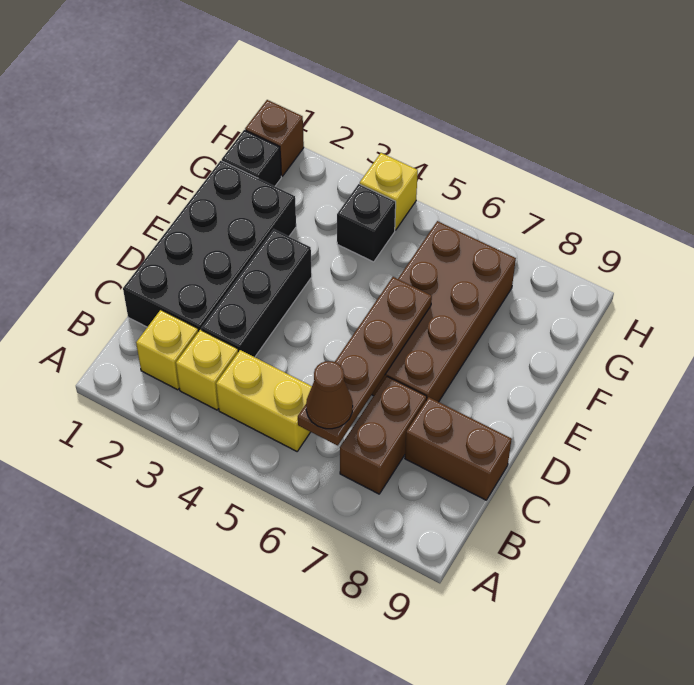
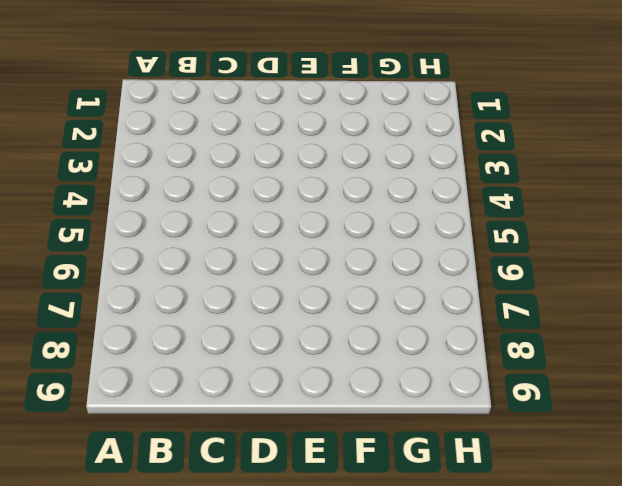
none -> yellow brick B2 level 1
none -> yellow brick B3 level 1
none -> yellow brick B4:B5 level 1

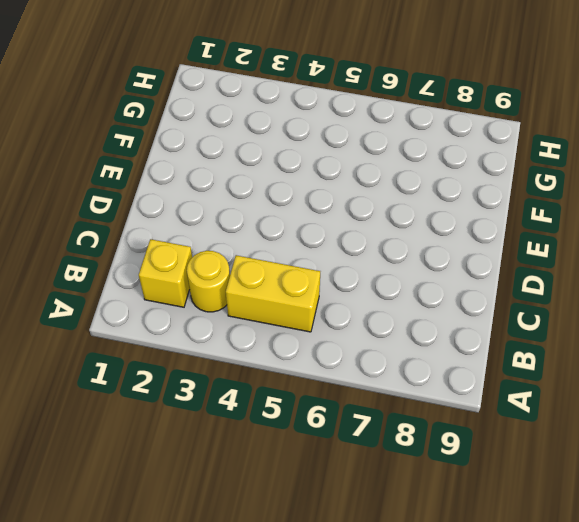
yellow round brick B3 level 1 -> yellow brick B3 level 1
none -> brown brick B7:C7 level 1
none -> black brick C1:F2 level 1
none -> black brick C3:E3 level 1

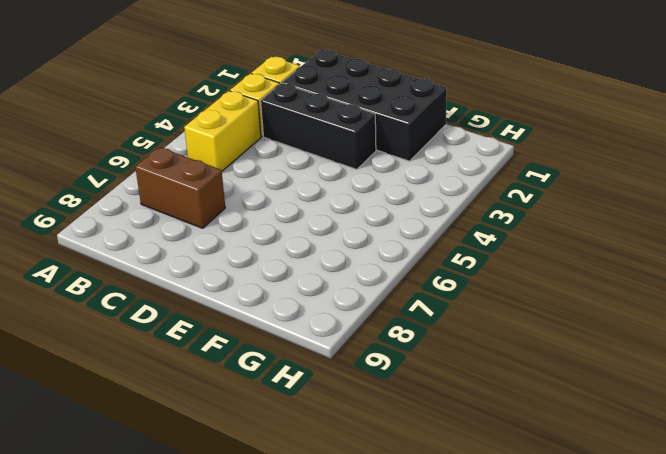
none -> brown brick C8:C9 level 1
none -> brown brick D6:G7 level 1
none -> black brick G1 level 1

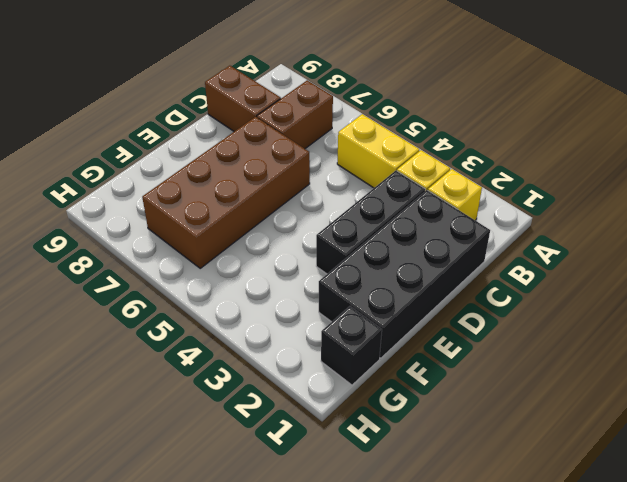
none -> black brick G4 level 1
none -> brown brick H1 level 1
none -> yellow brick H4 level 1

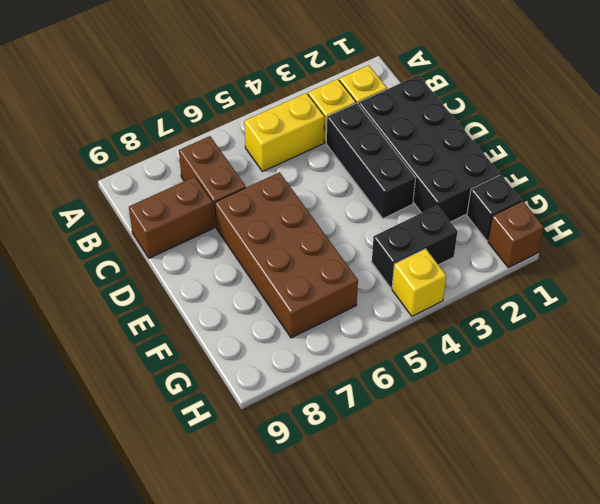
black brick G3:G4 level 1 -> black brick G4 level 1
none -> brown plate B6:E6 level 2
none -> brown cone B6 level 3

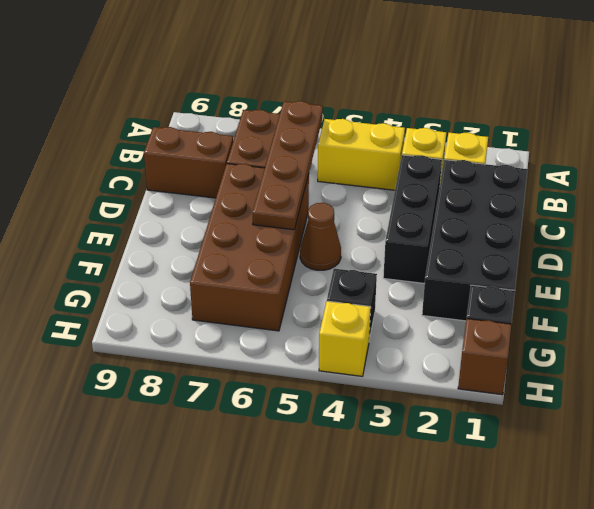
brown cone E5 level 1 -> brown cone B6 level 3

